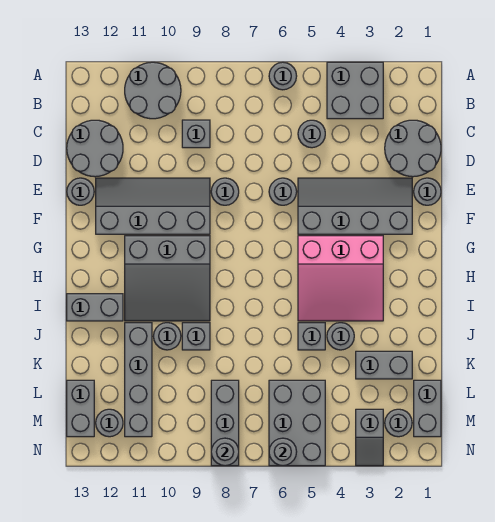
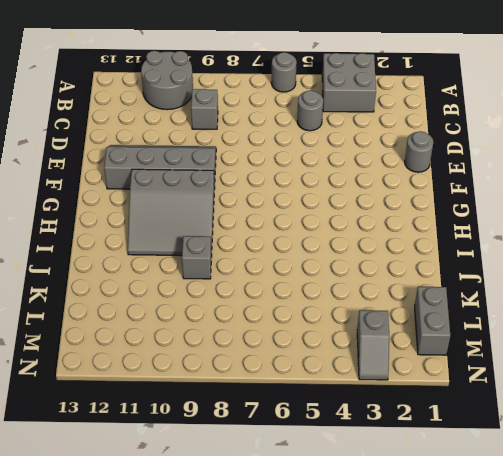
none -> grey round brick C1:D2 level 1
none -> grey round brick C12:D13 level 1
none -> grey slope E2:F5 level 1 top F
none -> grey round brick E6 level 1

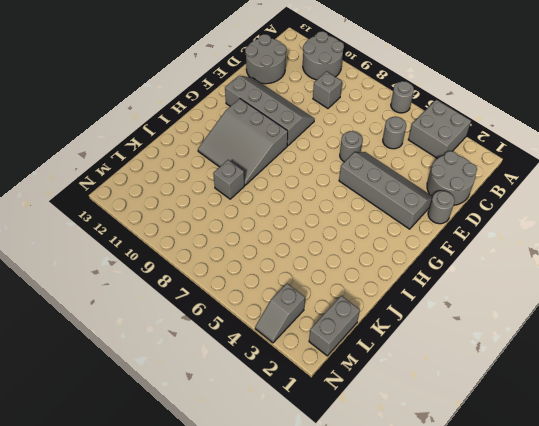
none -> grey round brick E8 level 1
none -> grey round brick E13 level 1
none -> pink slope G3:I5 level 1 top G
none -> grey brick I12:I13 level 1

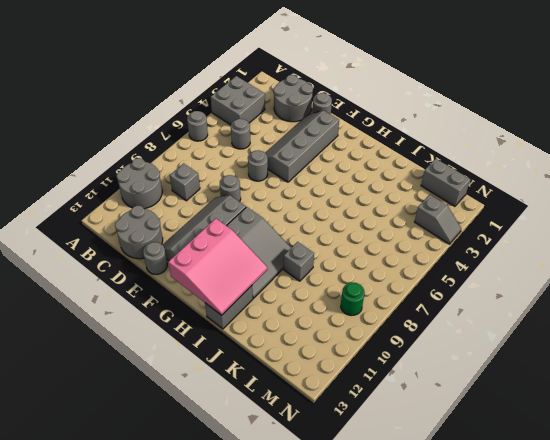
pink slope G11:I13 level 2 top G -> pink slope G3:I5 level 1 top G
green round brick M9 level 1 -> none
none -> grey round brick J4 level 1
none -> grey brick J5 level 1
none -> grey round brick J10 level 1
none -> grey brick J11:M11 level 1

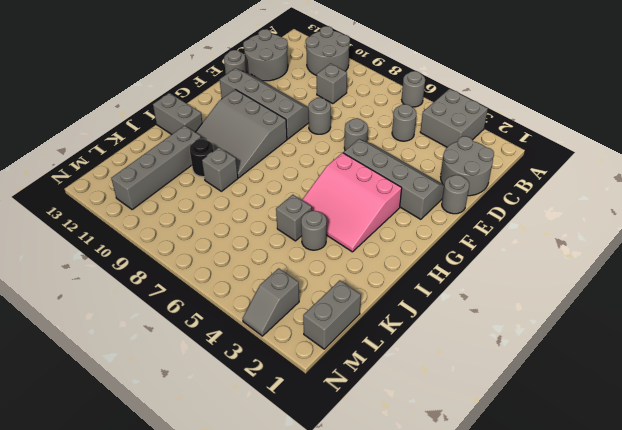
black round brick J10 level 1 -> grey round brick J10 level 1
none -> grey brick K2:K3 level 1
none -> grey brick L5:N6 level 1
none -> grey brick L8:N8 level 1
none -> grey brick L13:M13 level 1

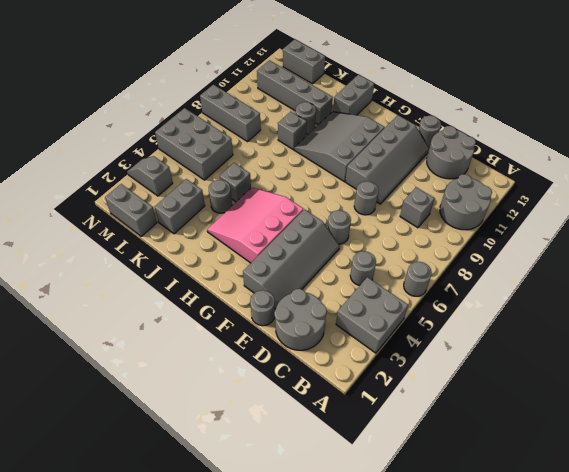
none -> grey round brick M2 level 1
none -> grey round brick M12 level 1
none -> grey round brick N6 level 2
none -> grey round brick N8 level 2

